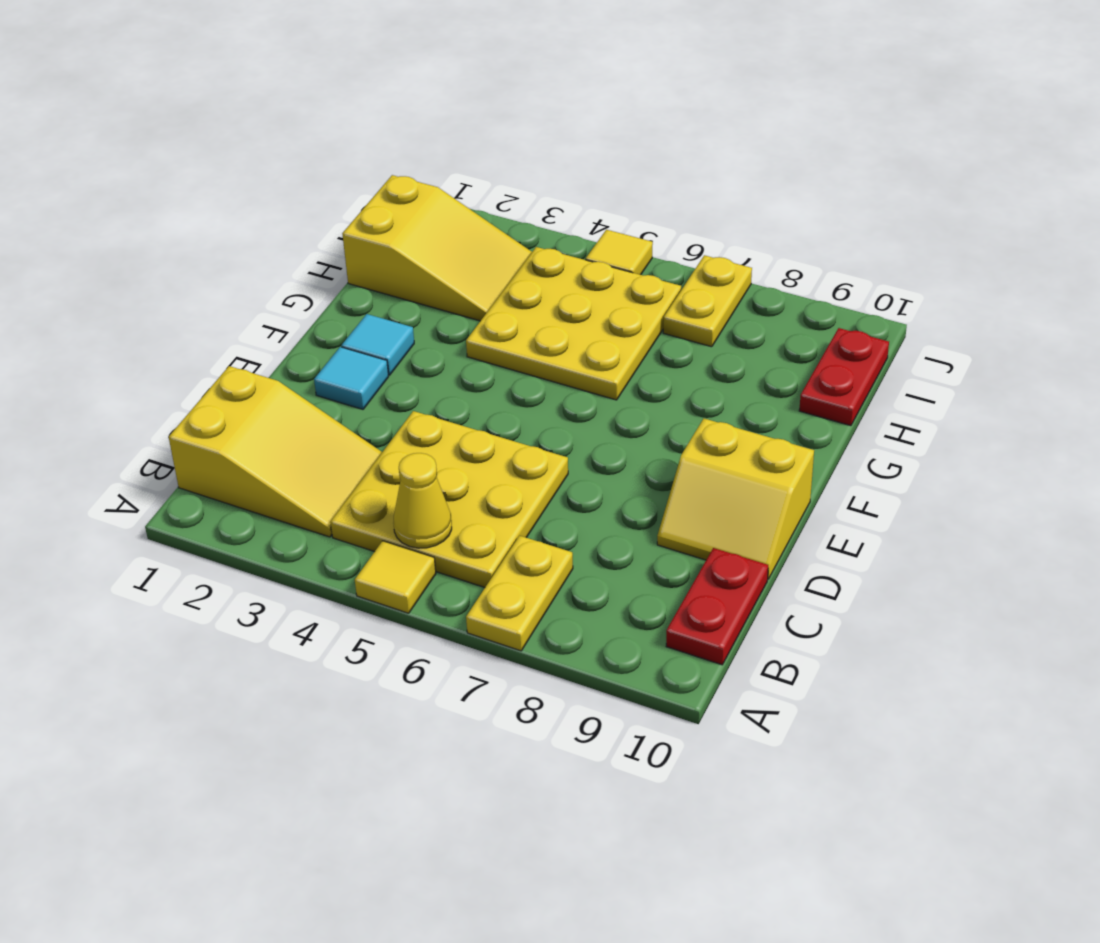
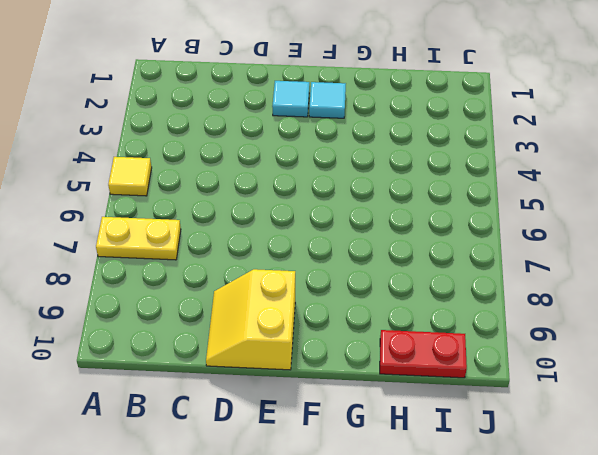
none -> yellow slope B1:C3 level 1 top 1
none -> yellow plate B4:D6 level 1
none -> red plate B10:C10 level 1

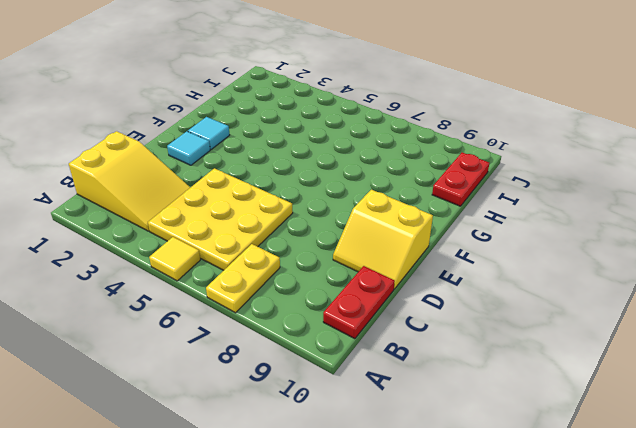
none -> yellow plate G4:I6 level 1
none -> yellow slope H1:I3 level 1 top 1
none -> yellow plate I7:J7 level 1

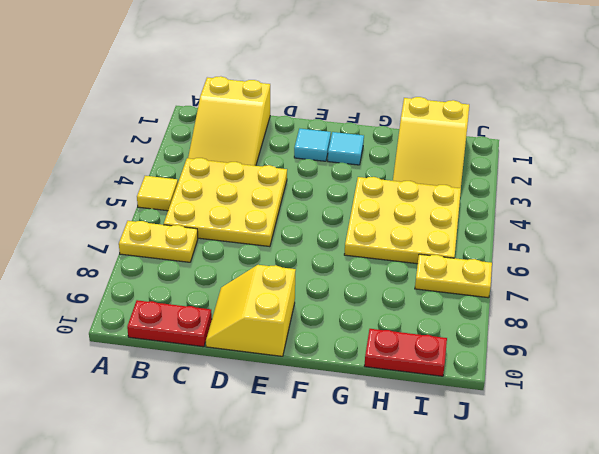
none -> yellow tile J5 level 1
none -> yellow cone B5 level 2

